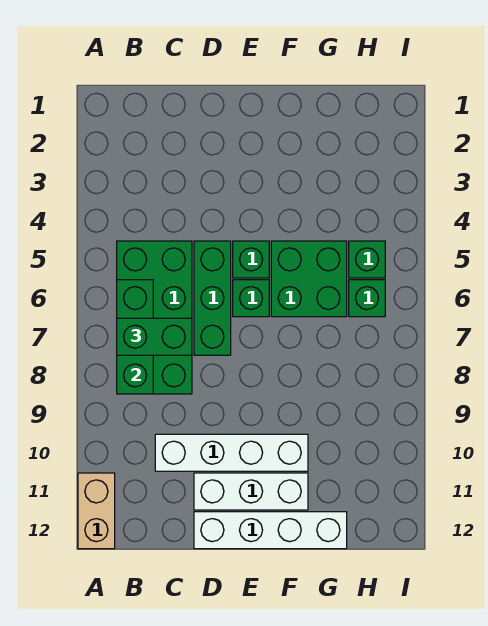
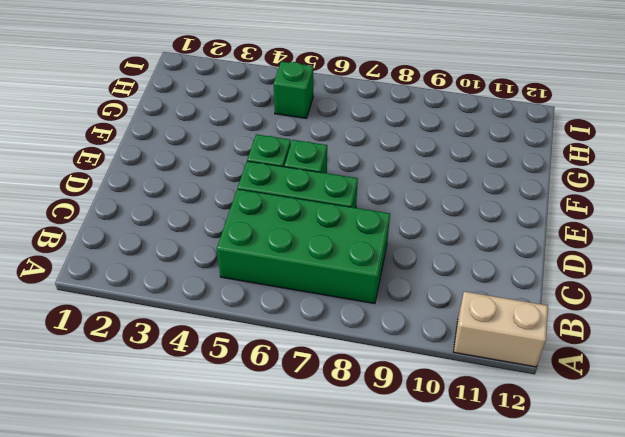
none -> white brick C10:F10 level 1
none -> white brick D11:F11 level 1
none -> white brick D12:G12 level 1

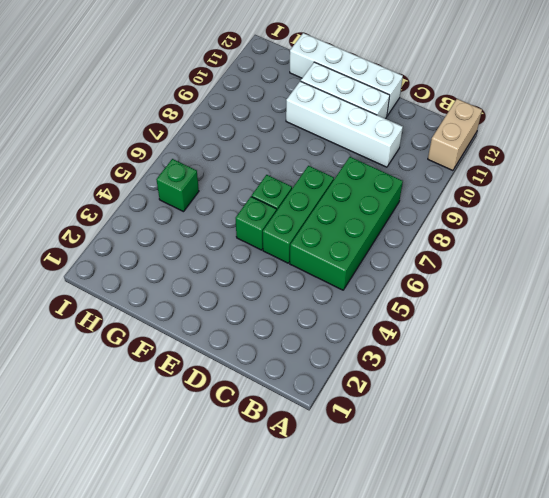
none -> green brick F5:G6 level 1
none -> green brick H6 level 1
none -> green brick B6:B8 level 2

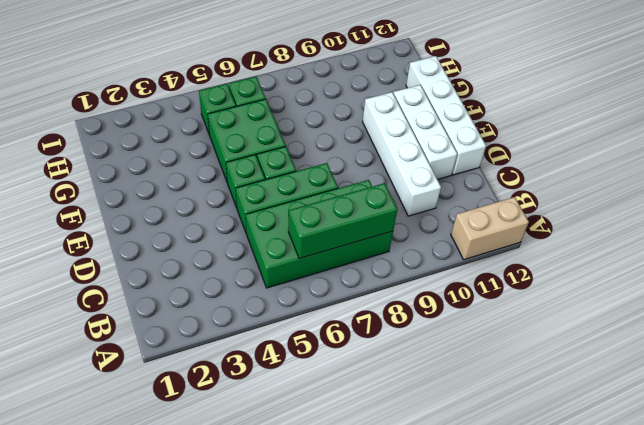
none -> green brick B7:C7 level 3

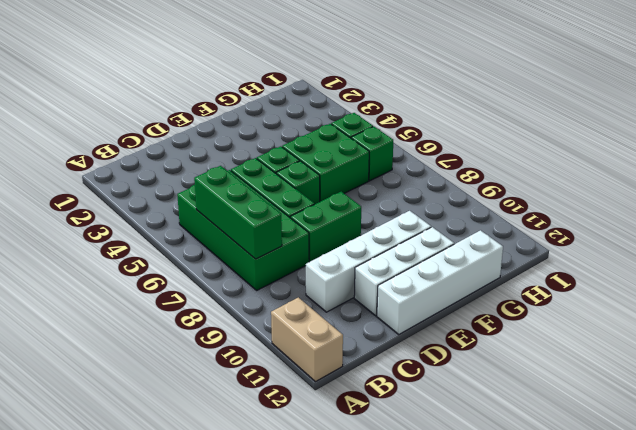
green brick D8:E8 level 1 -> green brick B7:C7 level 3

